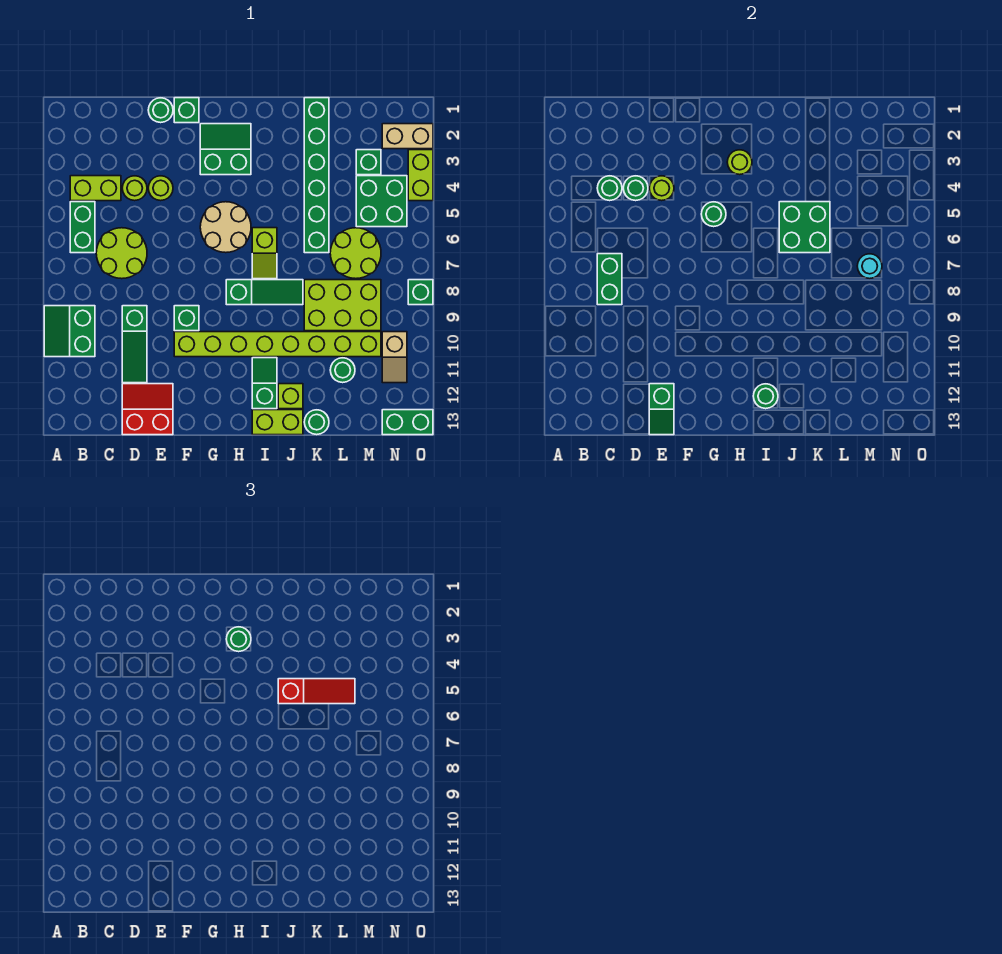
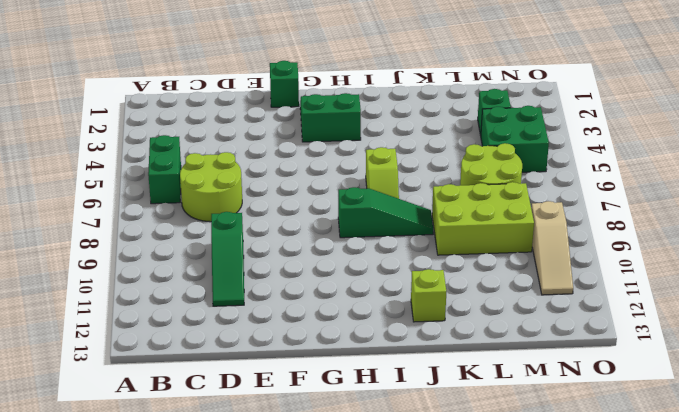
tan slope N9:N11 level 1 top 9 -> tan slope N10:N11 level 1 top 10
none -> green slope A9:B10 level 1 top B
none -> lime brick B4:C4 level 1
none -> lime round brick D4 level 1
none -> red slope D12:E13 level 1 top 13

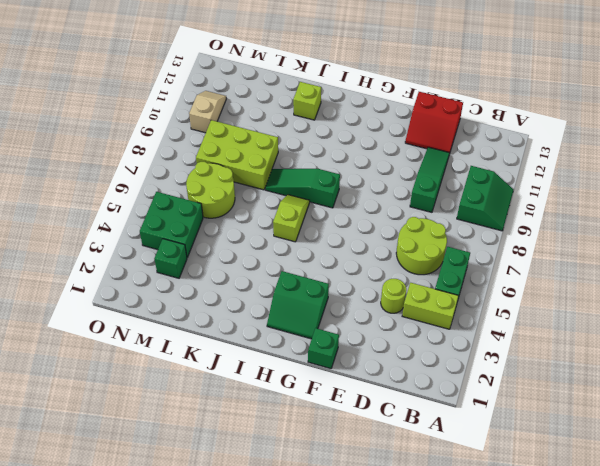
none -> green round brick E1 level 1
none -> lime round brick E4 level 1
none -> green brick F9 level 1
none -> lime brick F10:M10 level 1

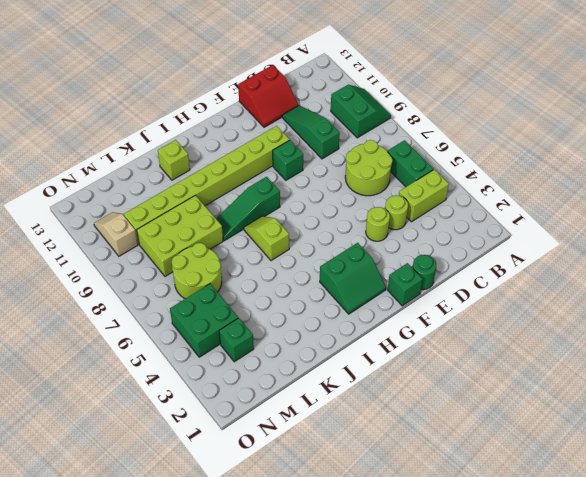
none -> tan round brick G5:H6 level 1
none -> green slope I11:I12 level 1 top 12
none -> lime brick I13:J13 level 1
none -> green brick K1:K6 level 1

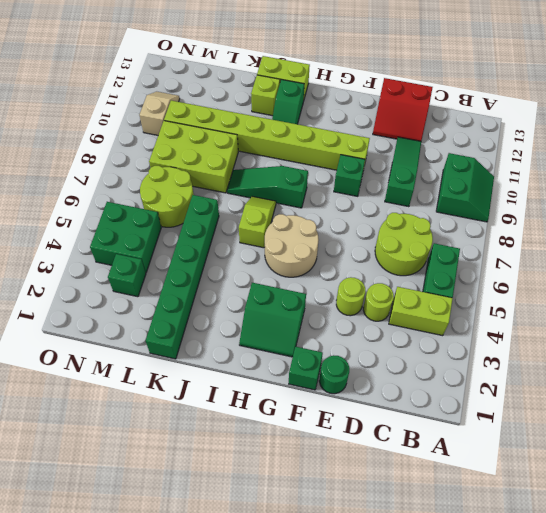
none -> green round brick K13 level 1
none -> green round brick L11 level 1
none -> tan brick N2:O2 level 1
none -> green brick N13:O13 level 1

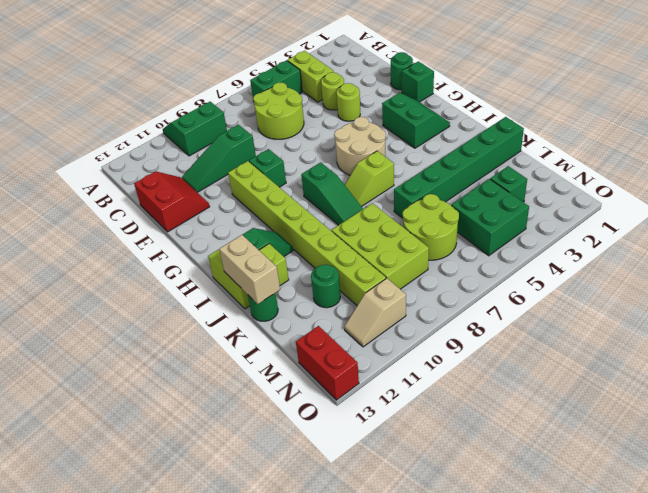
tan brick J13:K13 level 2 -> tan brick N2:O2 level 1
red brick N13:O13 level 1 -> green brick N13:O13 level 1
none -> lime brick O3:O4 level 1
none -> green brick O8 level 1
none -> green round brick C4 level 2
none -> green brick C7:C8 level 2

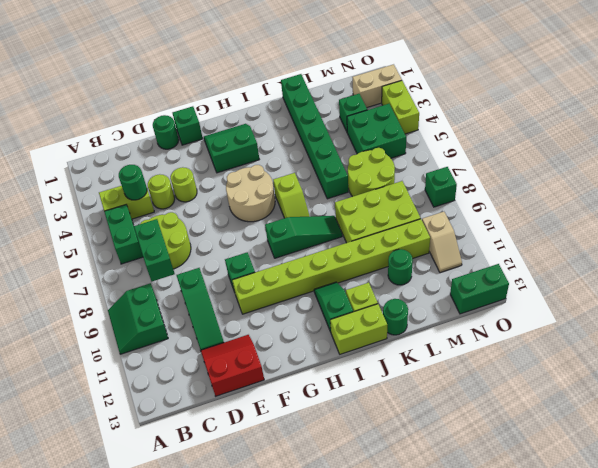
none -> green round brick D4 level 2
none -> lime round brick E4 level 2
none -> green slope E12:E13 level 2 top 12
none -> green round brick G5 level 2

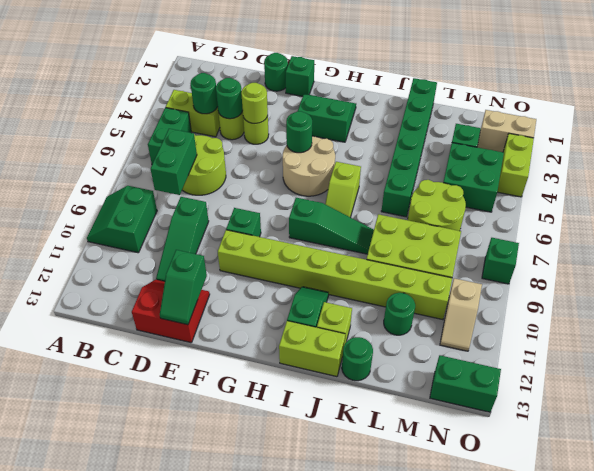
none -> lime round brick H3 level 2
none -> green round brick I12 level 2
none -> green brick J5:K6 level 2
none -> cyan round brick M7 level 2

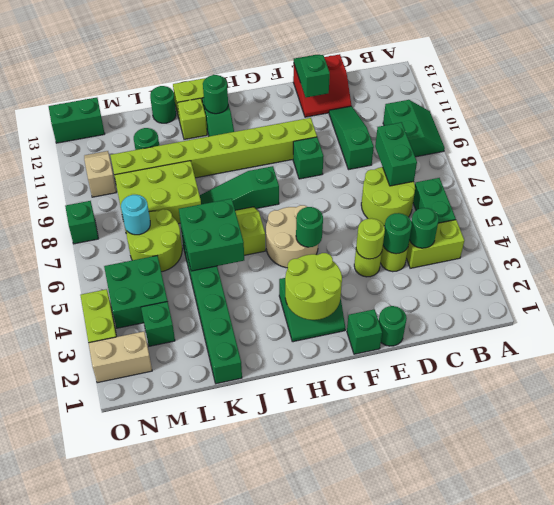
lime round brick G2:H3 level 2 -> lime round brick H3 level 2
none -> green round brick H3 level 3
none -> red slope J5:L5 level 3 top J

